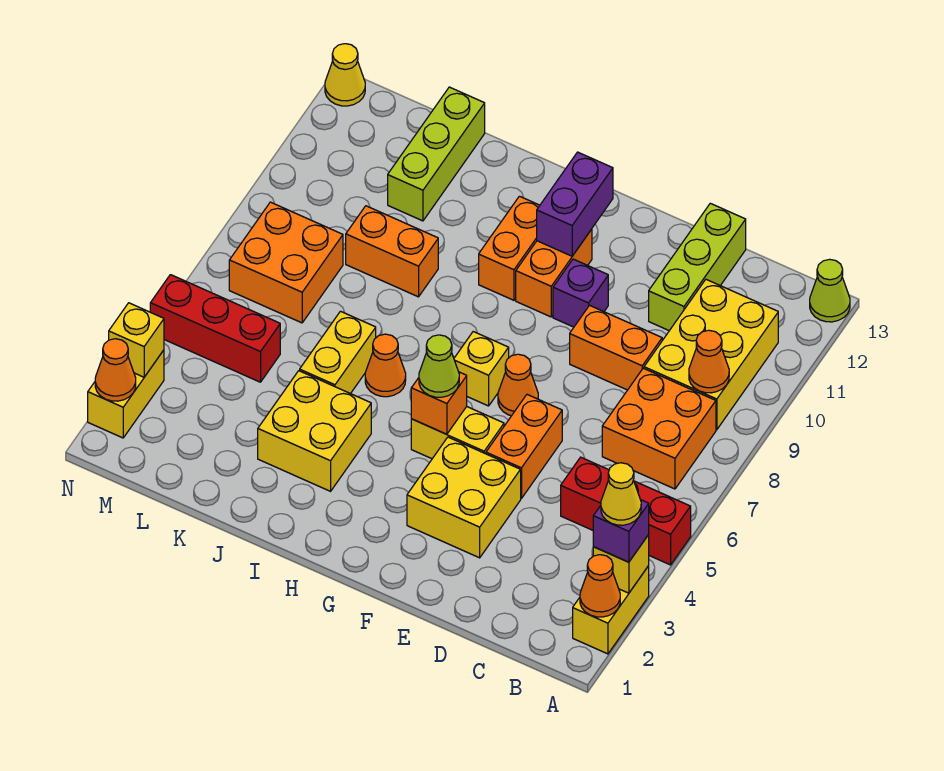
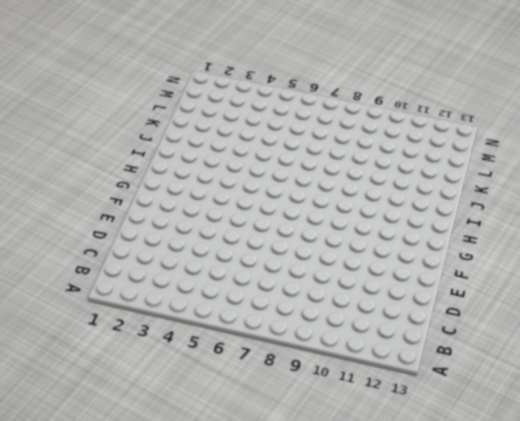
none -> yellow brick A2:A3 level 1
none -> red brick A5:C5 level 1
none -> lime cone A13 level 1
none -> orange brick B7:C8 level 1

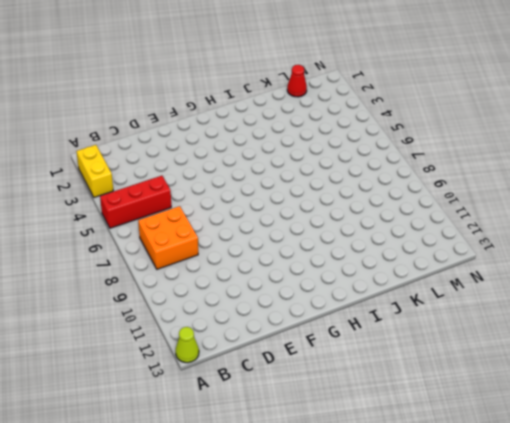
red cone L1 level 1 -> none
none -> yellow brick B9:C11 level 1
none -> orange brick D9:E9 level 1
none -> lime brick D11:D13 level 1
none -> yellow brick E3:F4 level 1

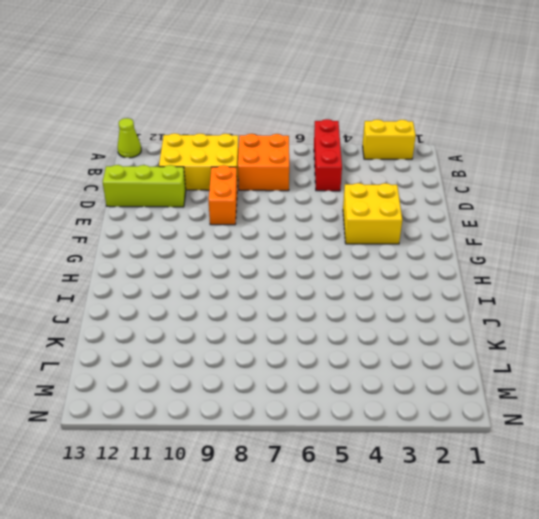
none -> orange brick E5:E6 level 1
none -> yellow brick F5:G5 level 1
none -> orange cone F7 level 1
none -> purple brick F10 level 1

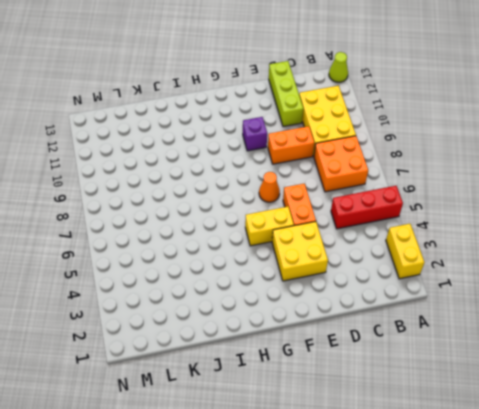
none -> yellow brick G7 level 1
none -> orange brick G10:G11 level 1
none -> orange brick H10:H11 level 1
none -> yellow brick I3:J4 level 1

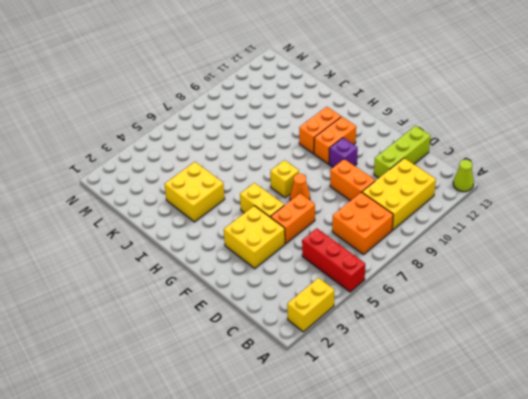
none -> orange cone I6 level 1
none -> yellow brick J5:J6 level 1
none -> orange brick J9:K9 level 1
none -> lime brick K11:K13 level 1

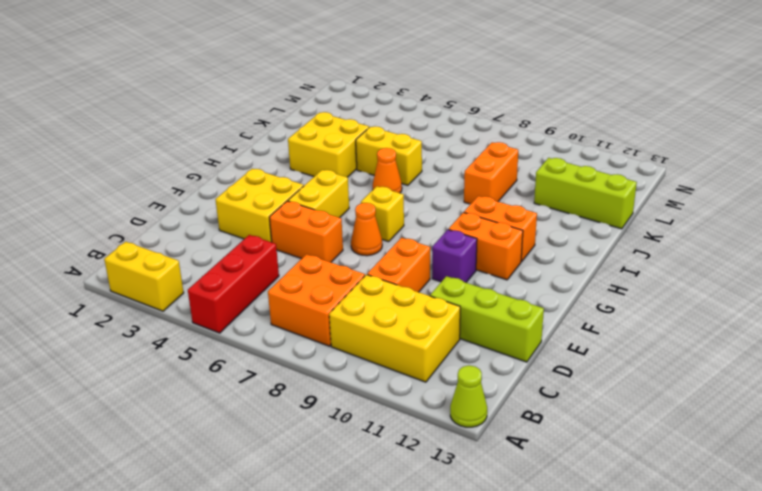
none -> red brick L5:N5 level 1
none -> orange brick L7:M8 level 1
none -> yellow brick N2:N3 level 1
none -> yellow cone N13 level 1

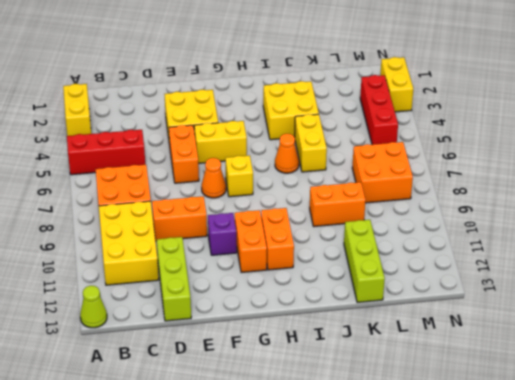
red brick M3:M5 level 1 -> red brick L5:N5 level 1
none -> yellow cone N13 level 1
none -> orange cone A2 level 2
none -> yellow brick A3 level 2
none -> orange cone B9 level 2

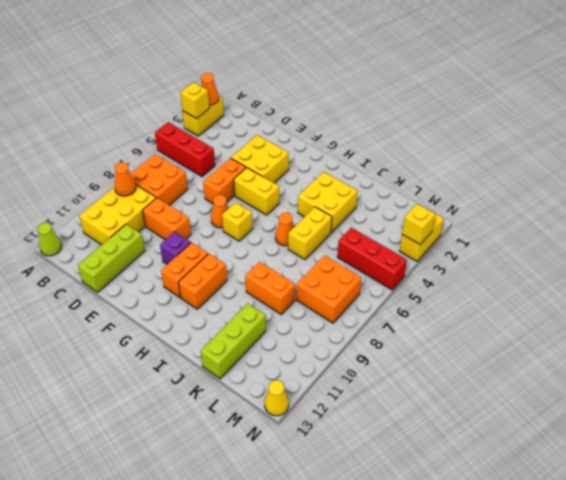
none -> orange brick G5 level 2
none -> purple brick G11:G12 level 2
none -> orange cone N2 level 2
none -> purple brick A3 level 3

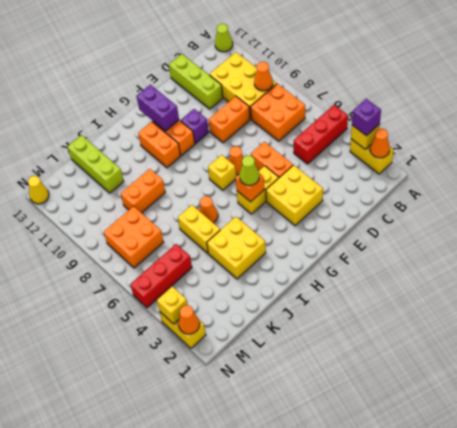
none -> yellow cone A3 level 4

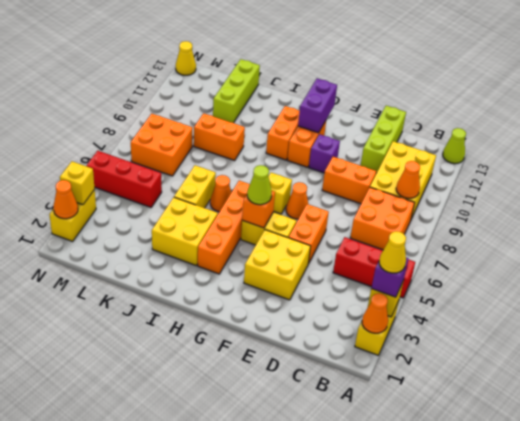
orange brick H3:H6 level 1 -> none

